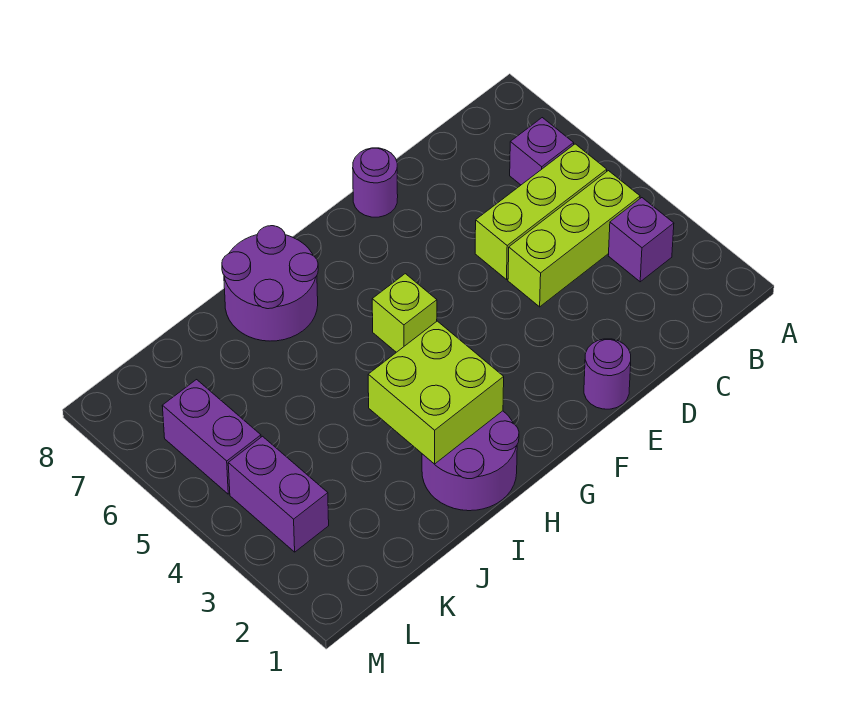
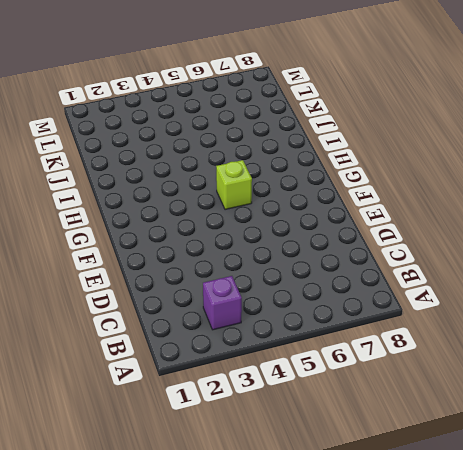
none -> lime brick B4:D4 level 1
none -> lime brick B5:D5 level 1
none -> purple brick B6 level 1

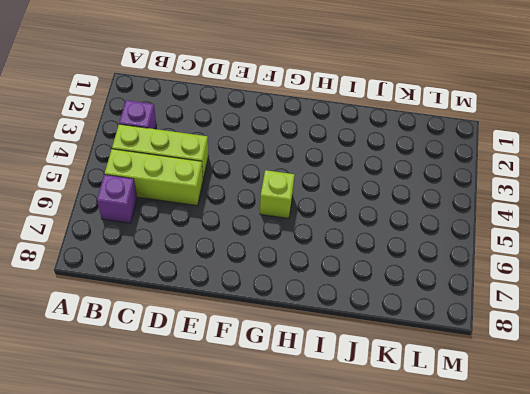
none -> purple round brick E1 level 1
none -> purple round brick E8 level 1
none -> purple round brick H1:I2 level 1

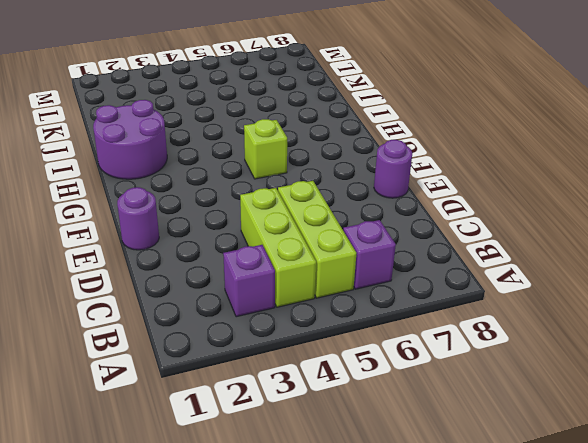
none -> purple round brick H7:I8 level 1
none -> purple brick L3:L4 level 1
none -> purple brick L5:L6 level 1

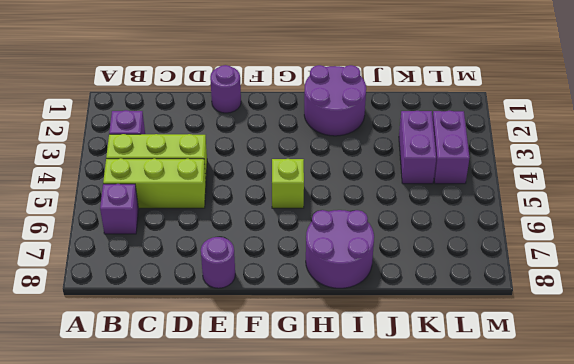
purple brick K3:K4 level 1 -> purple brick L5:L6 level 1
none -> lime brick H2:I3 level 2

